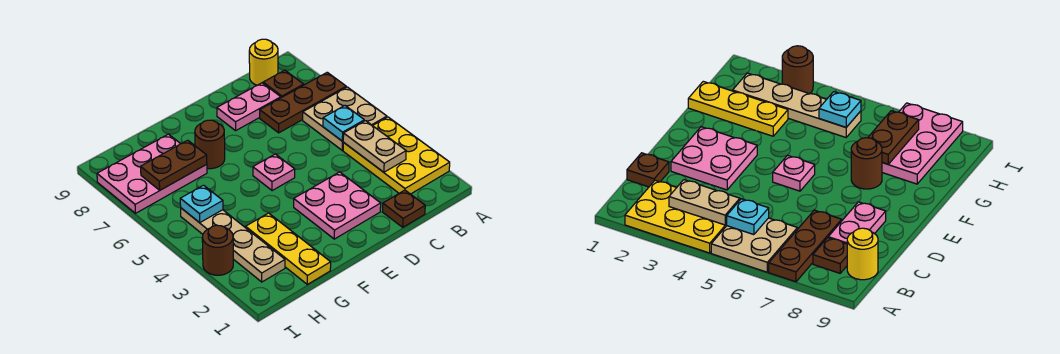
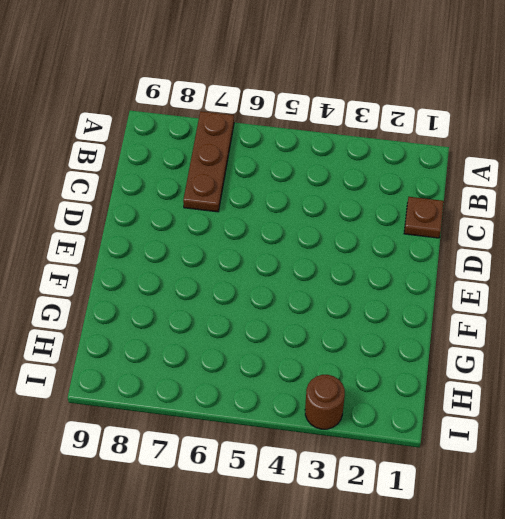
none -> yellow plate A2:B4 level 1
none -> tan plate A5:B6 level 1
none -> brown plate B8 level 1

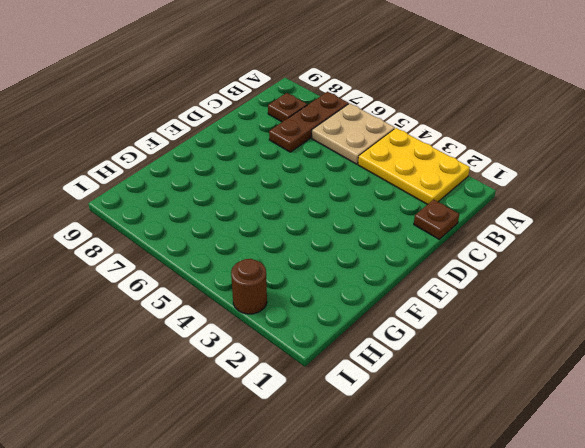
none -> yellow round brick B9 level 1
none -> pink plate C8:D8 level 1
none -> pink plate D2:E3 level 1

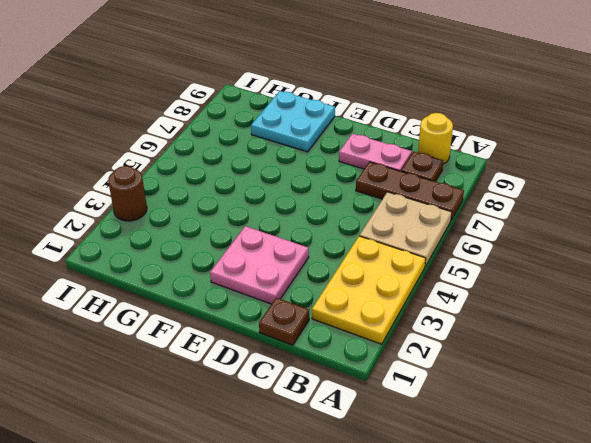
cyan plate F8:G9 level 1 -> pink plate G7:I8 level 1
none -> pink plate E5 level 1
none -> brown round brick F7 level 1
none -> yellow plate G1:G3 level 1

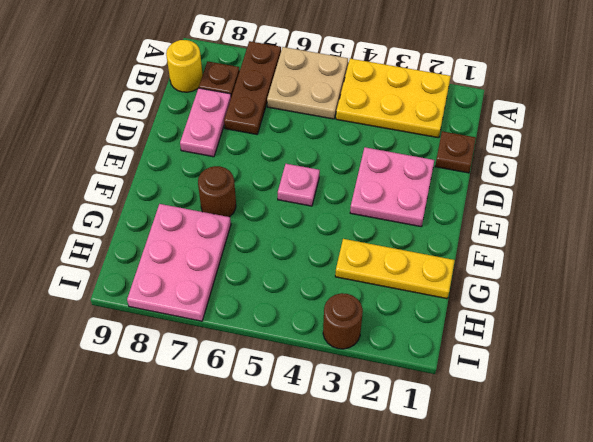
none -> tan plate H2:H5 level 1
none -> tan plate B3:B4 level 2
none -> cyan plate B5 level 2

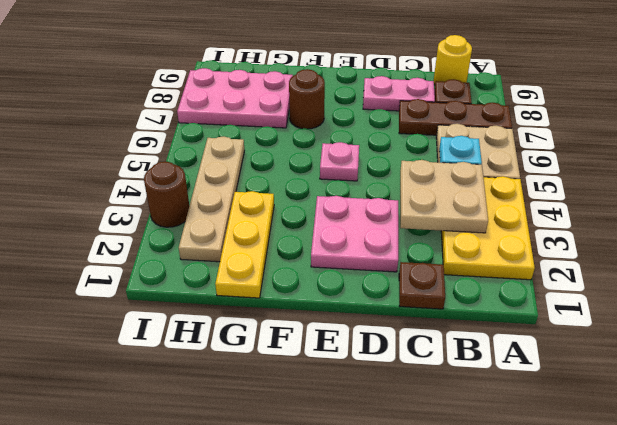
tan plate B3:C4 level 2 -> tan plate B3:B4 level 2
none -> brown plate G7:H7 level 2
none -> cyan plate H5 level 2

